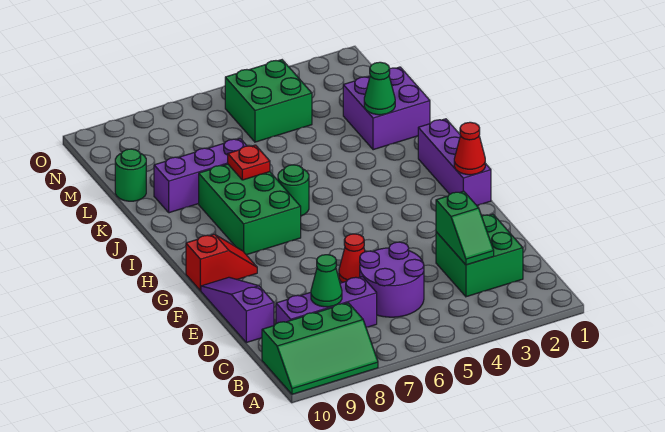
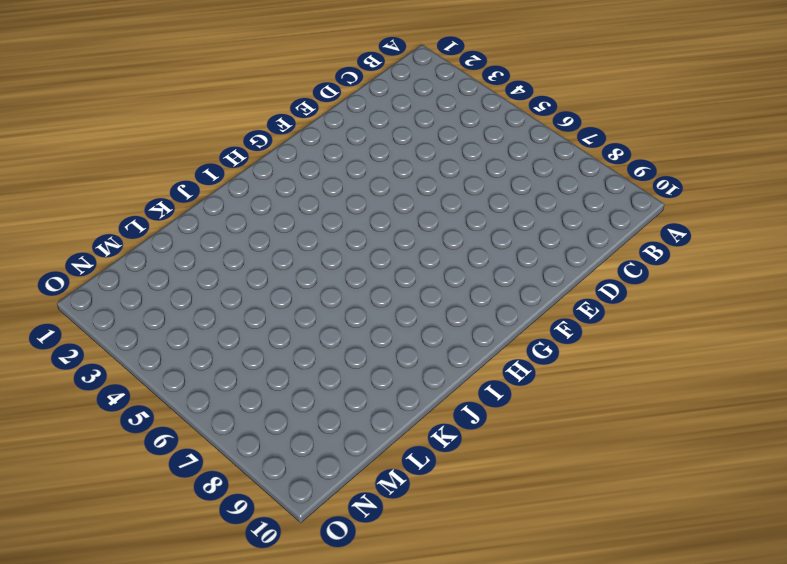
none -> green slope A8:B10 level 1 top B
none -> green brick C2:D3 level 1
none -> purple round brick C5:D6 level 1

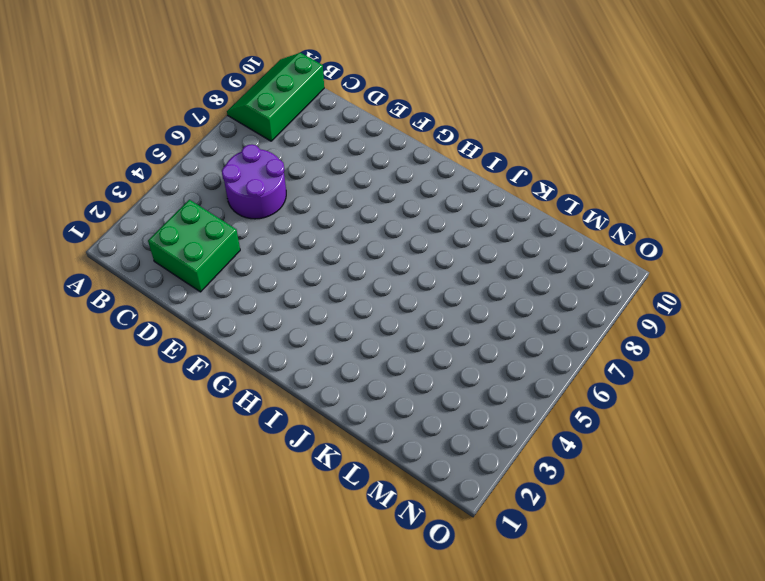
none -> purple brick C7:C9 level 1
none -> purple slope D10:F10 level 1 top D
none -> red cone E6 level 1

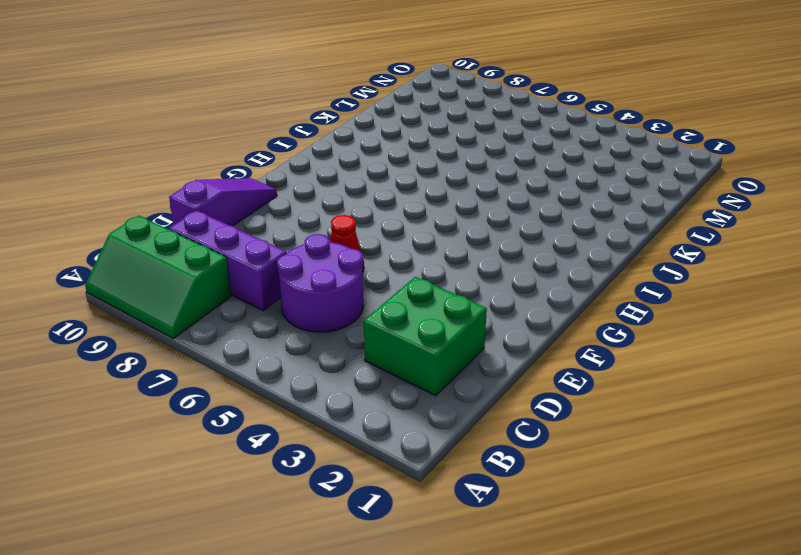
none -> purple brick G1:I1 level 1
none -> red slope G9:G10 level 1 top 10
none -> green brick H7:J8 level 1

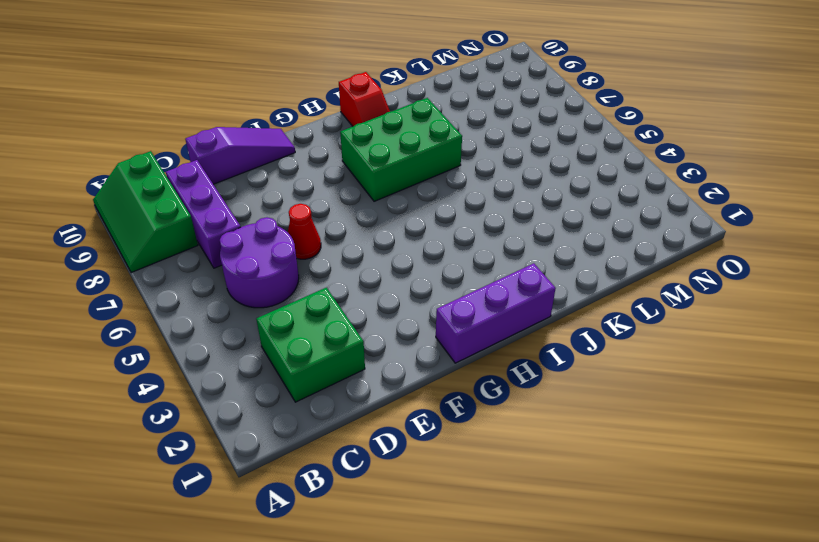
red slope I9:I10 level 1 top 10 -> red slope G9:G10 level 1 top 10
none -> green round brick I6 level 1
none -> purple brick K1:L2 level 1
none -> purple brick K7:K9 level 1

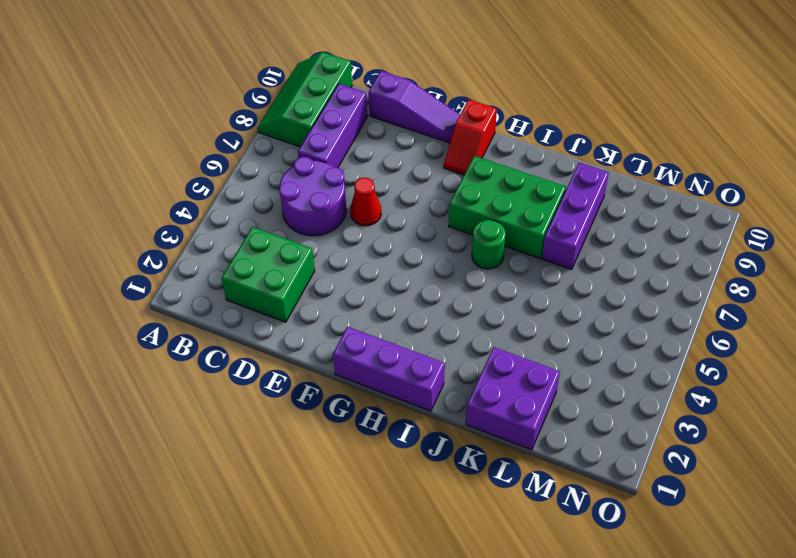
none -> green round brick L10 level 1
none -> green brick M4:N5 level 1
none -> green slope C3:D3 level 2 top D

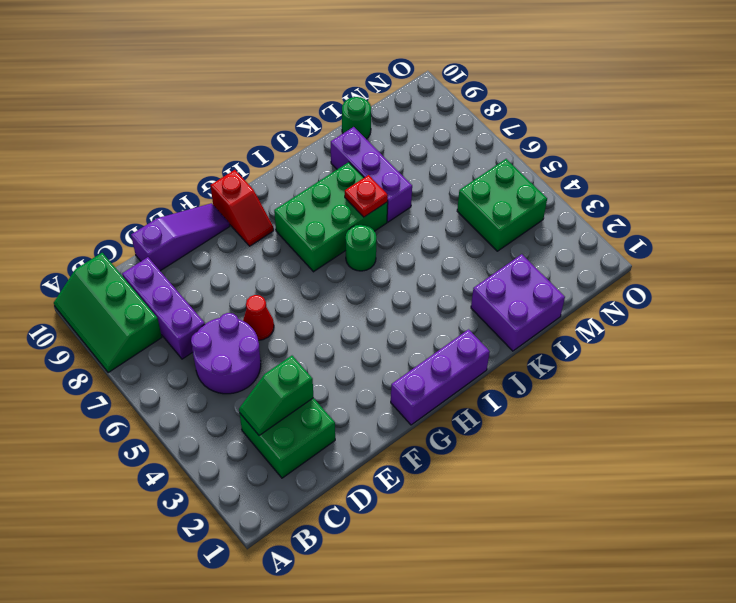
none -> green cone C8 level 2
none -> red cone G1 level 2
none -> green cone K2 level 2

